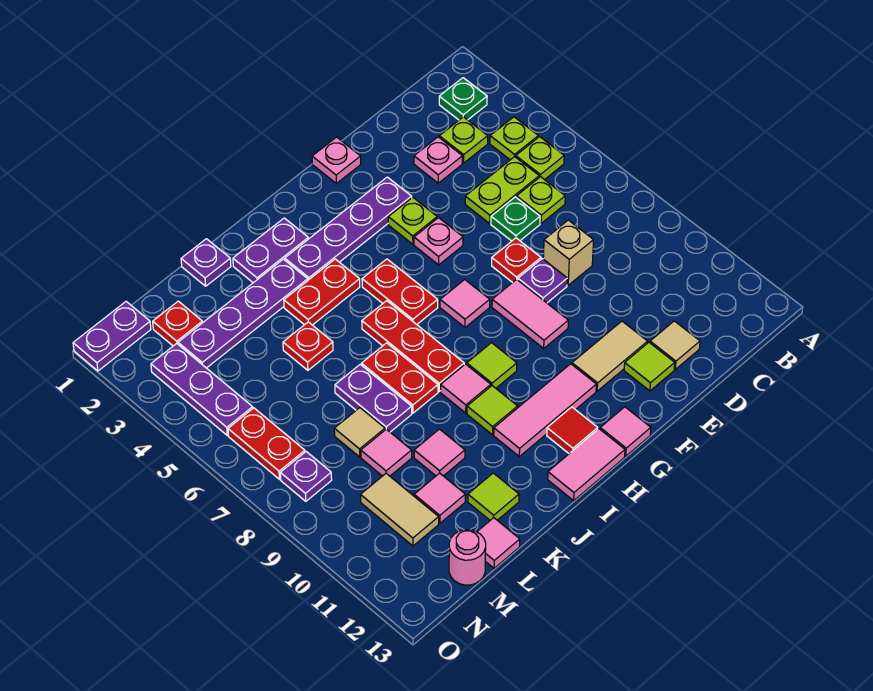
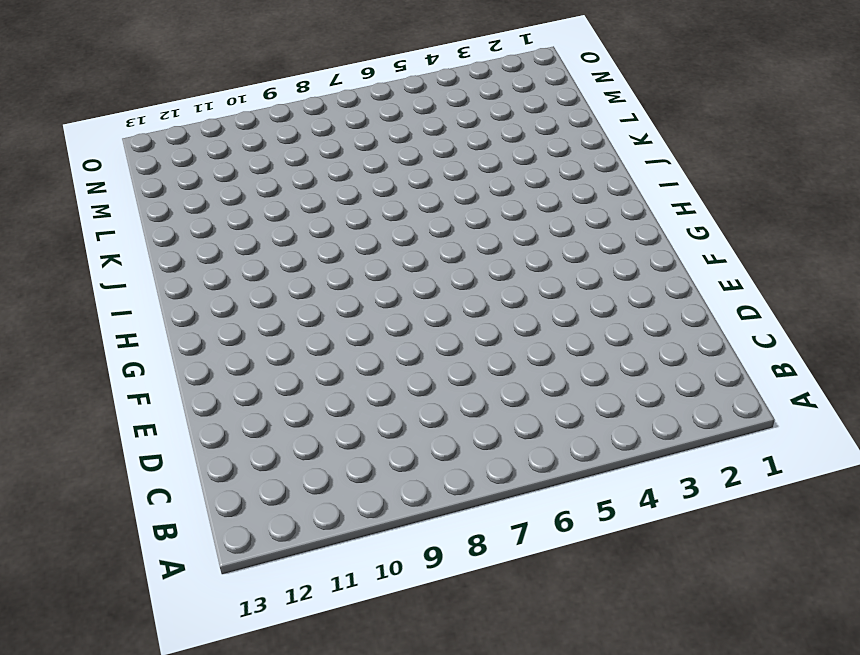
none -> green plate B2 level 1
none -> lime plate B4 level 1
none -> lime plate B5 level 1
none -> lime plate C3 level 1

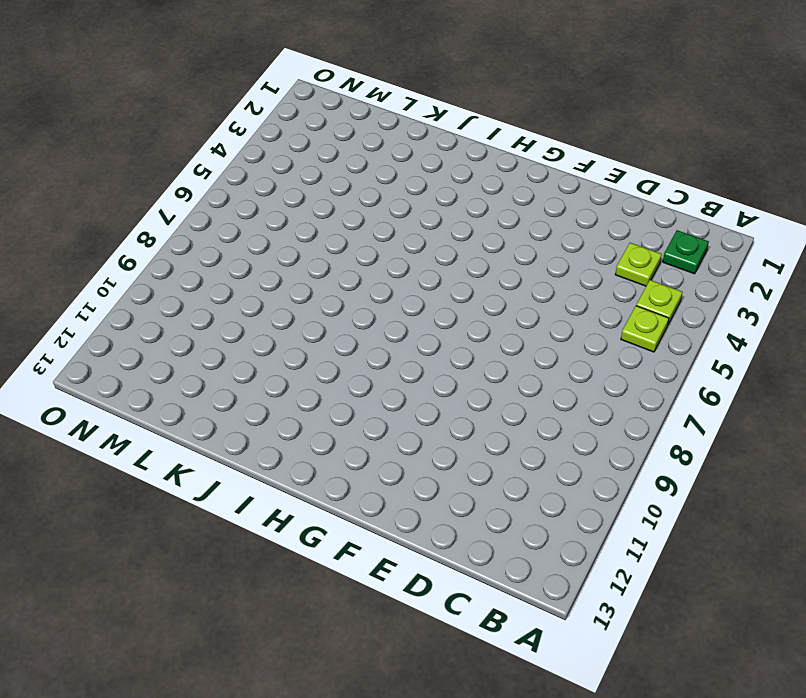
none -> lime plate C5:D5 level 1
none -> lime plate C6 level 1
none -> pink plate D3 level 1
none -> green plate D6 level 1

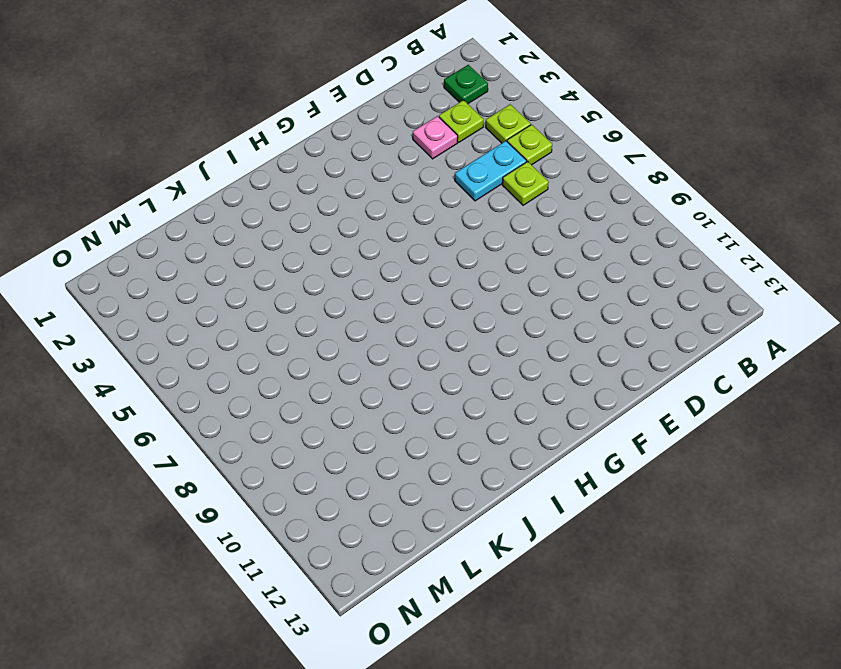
cyan plate C5:D5 level 1 -> lime plate C5:D5 level 1
none -> green plate D6 level 1
none -> tan brick D8 level 1
none -> tan tile D12 level 1
none -> red plate E7 level 1

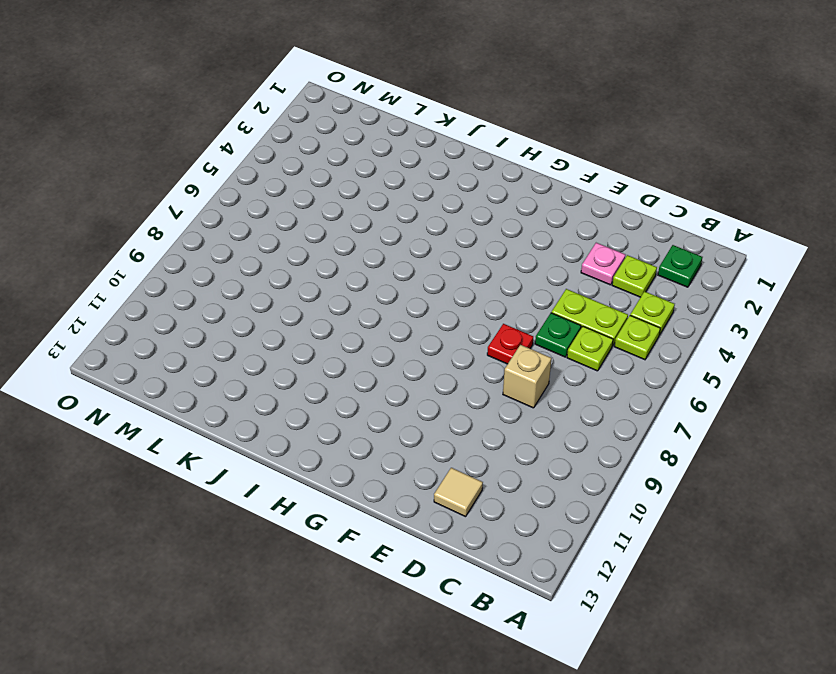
none -> purple plate E8 level 1
none -> tan tile E11:F11 level 1
none -> lime tile E12 level 1
none -> pink plate F1 level 1

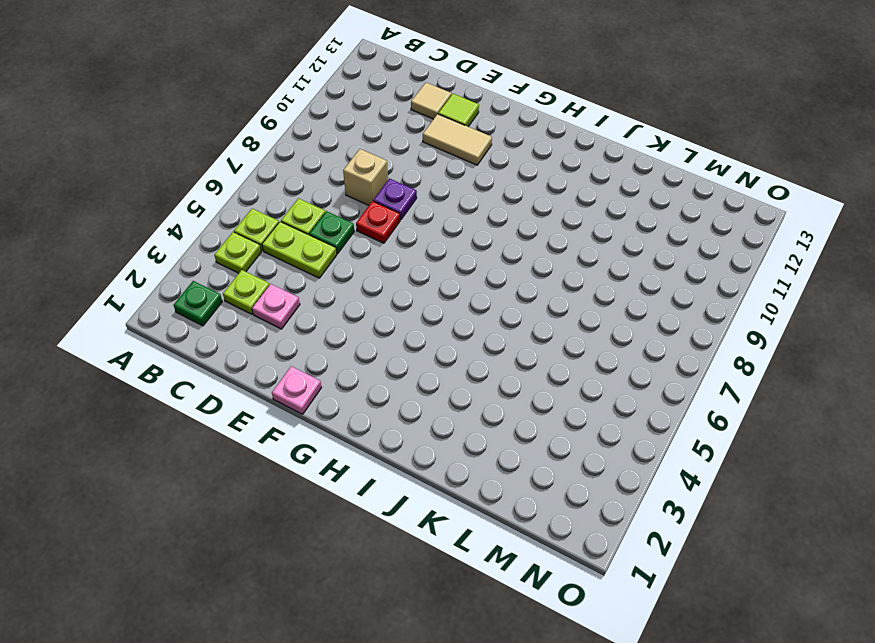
none -> purple plate F3:I3 level 1
none -> lime plate F4 level 1
none -> pink plate F5 level 1
none -> pink tile F8:F9 level 1

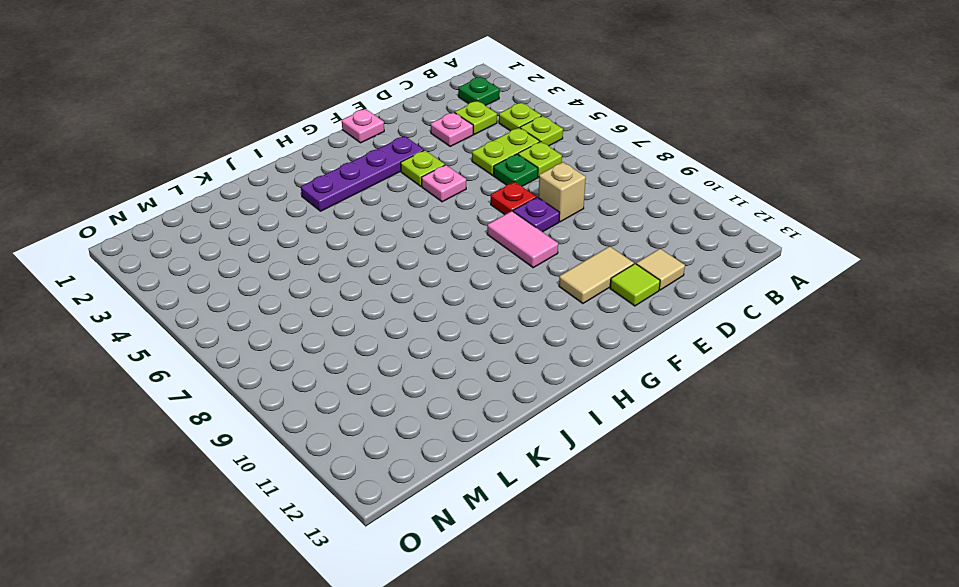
none -> pink tile G7 level 1
none -> pink tile G11:I11 level 1
none -> pink tile G13 level 1
none -> red plate H5:H6 level 1

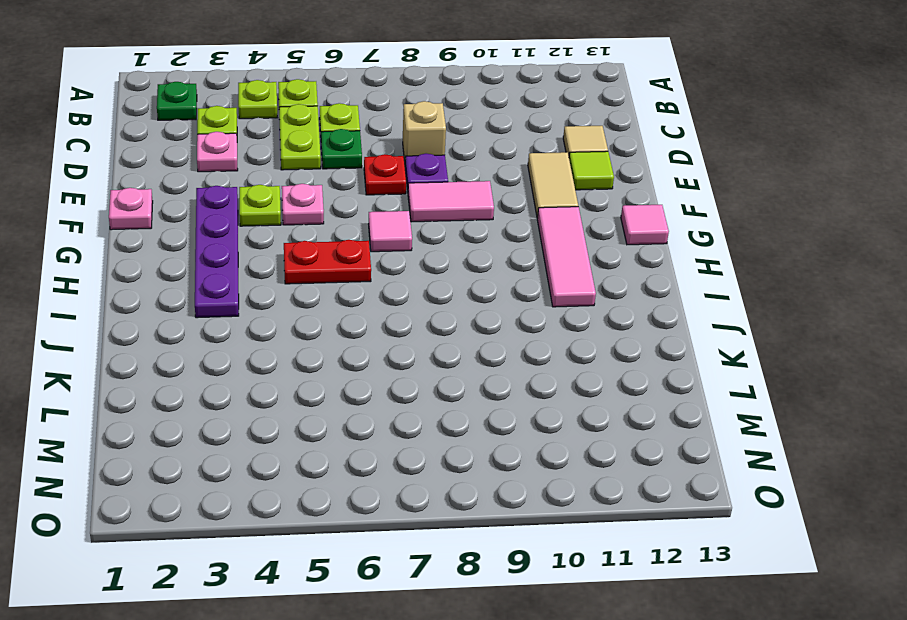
none -> lime tile H9 level 1
none -> red tile H12 level 1
none -> pink tile H13:I13 level 1
none -> purple plate I2:J2 level 1

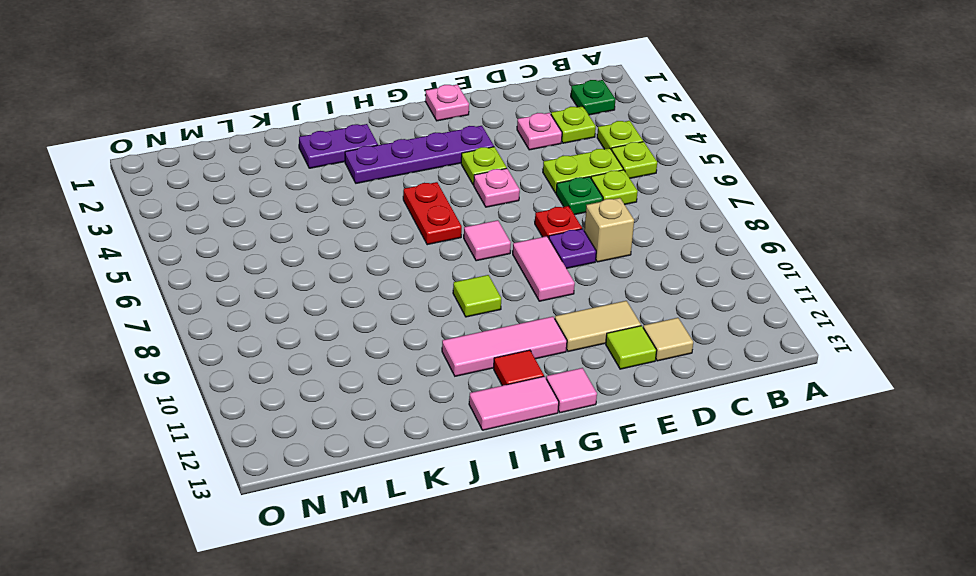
none -> red plate I4:J4 level 1
none -> red plate I6:I8 level 1
none -> pink tile I9 level 1
none -> lime tile I10 level 1

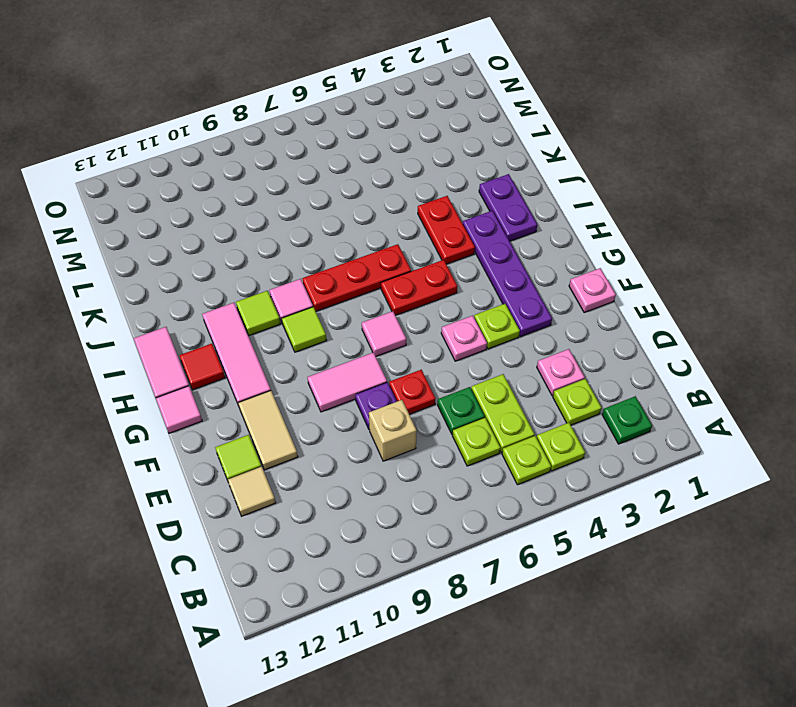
none -> purple plate J3:M3 level 1
none -> red plate J7:J8 level 1
none -> purple plate K1 level 1
none -> red plate K5 level 1

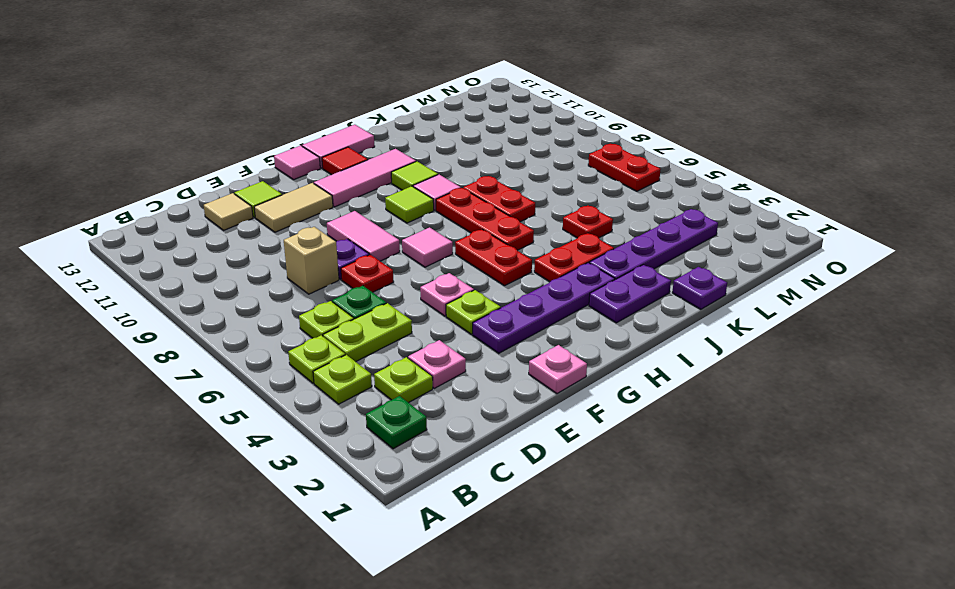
none -> purple plate K7:K8 level 1
none -> pink tile K10 level 1
none -> lime tile K12 level 1
none -> tan tile L8 level 1

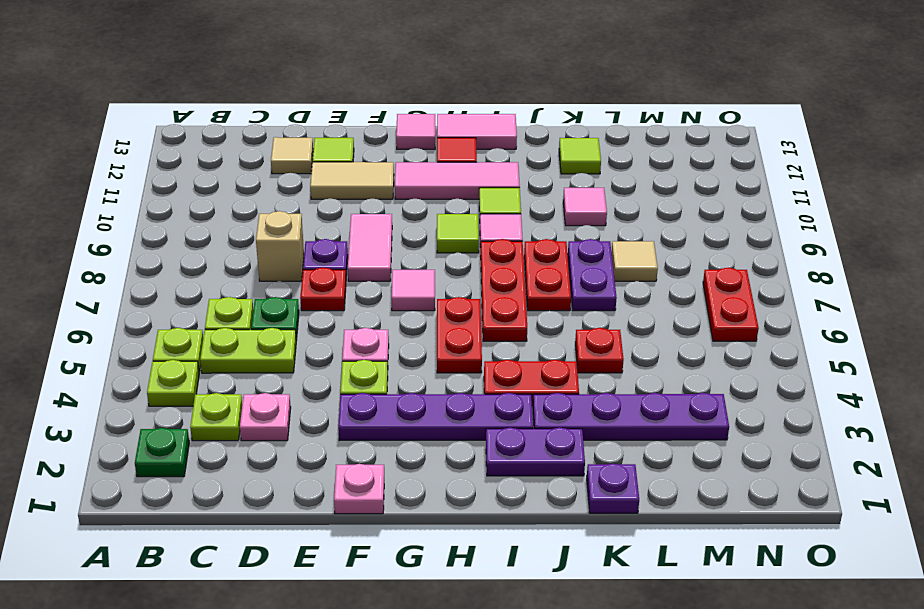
none -> pink tile L9 level 1
none -> pink tile L11 level 1
none -> pink tile L13 level 1
none -> red plate M2 level 1

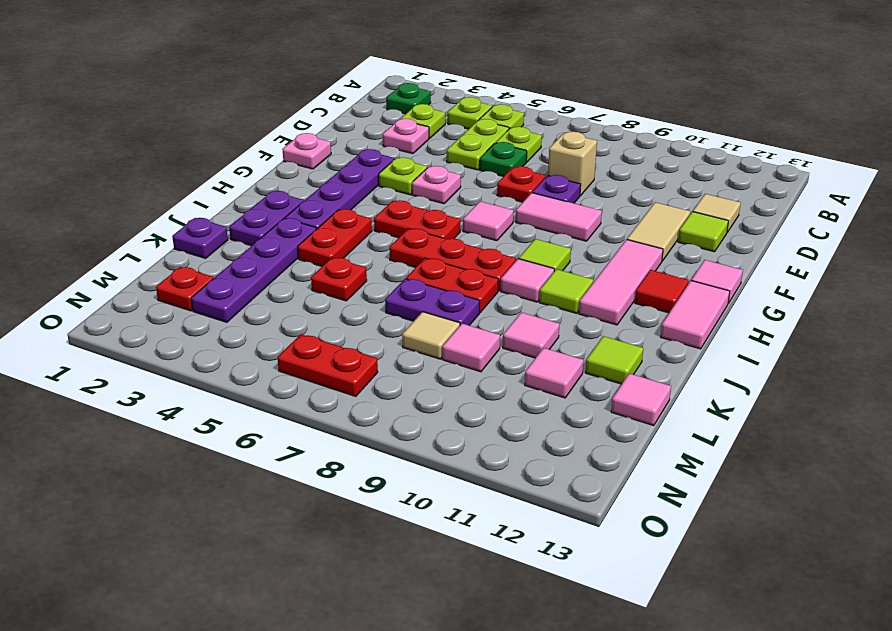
none -> tan tile M10:M11 level 1
none -> pink round brick M13 level 1
none -> purple plate N1:O1 level 1
none -> purple plate N3:N5 level 1

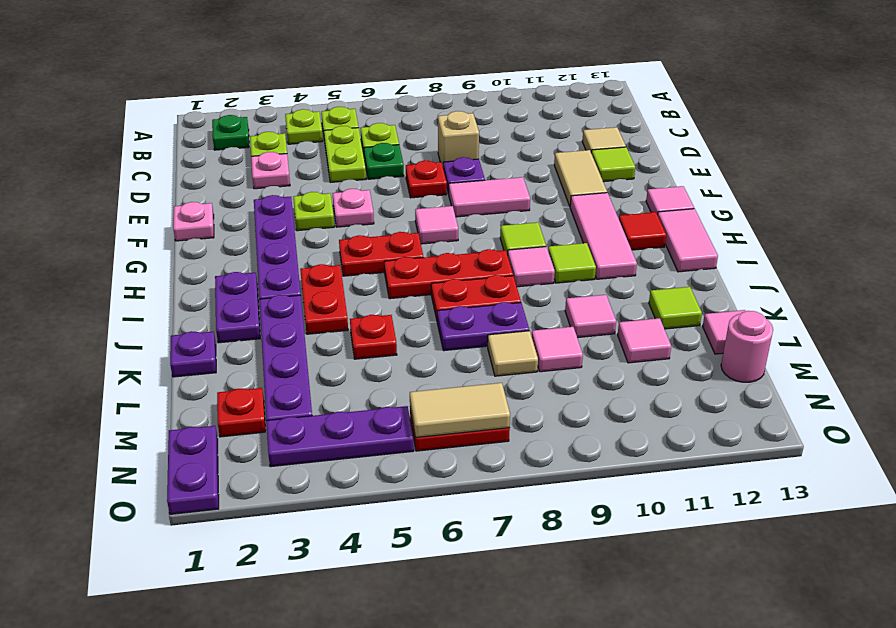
tan tile N6:N7 level 2 -> tan tile M10:M11 level 1
none -> purple plate N8 level 1

